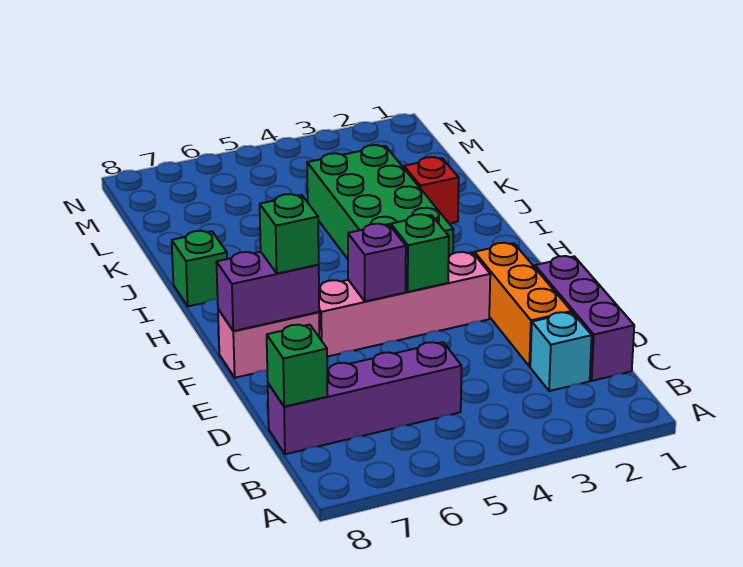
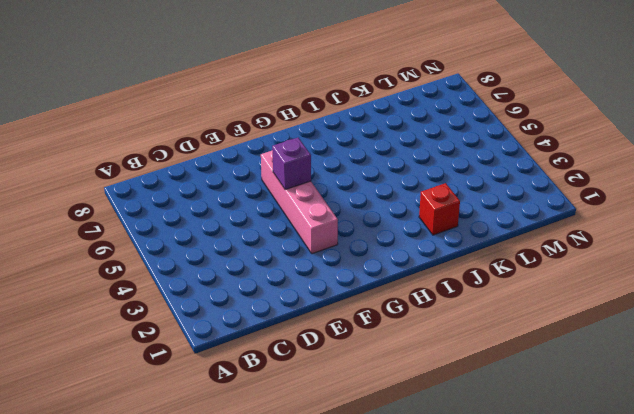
none -> purple brick C1:E1 level 1
none -> cyan brick C2 level 1
none -> purple brick C5:C8 level 1

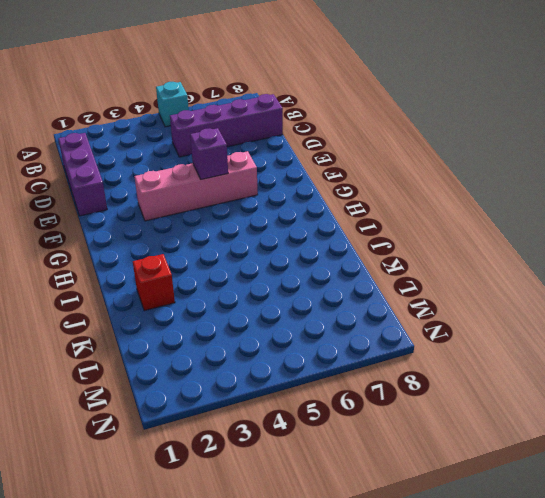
cyan brick A5 level 1 -> cyan brick C2 level 1
none -> orange brick D2:F2 level 1
none -> pink brick F7:F8 level 1
none -> green brick H3:K4 level 1

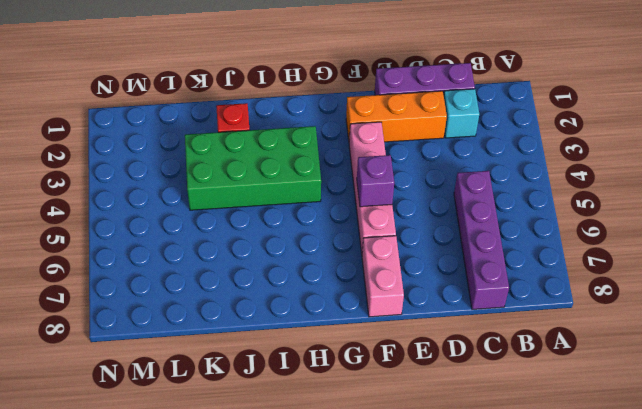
none -> green brick I8 level 1
none -> green brick C8 level 2
none -> green brick F4 level 2

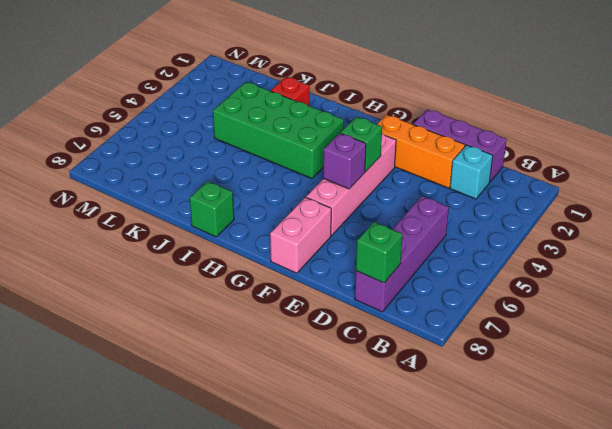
none -> purple brick F7:F8 level 2
none -> green brick F7 level 3

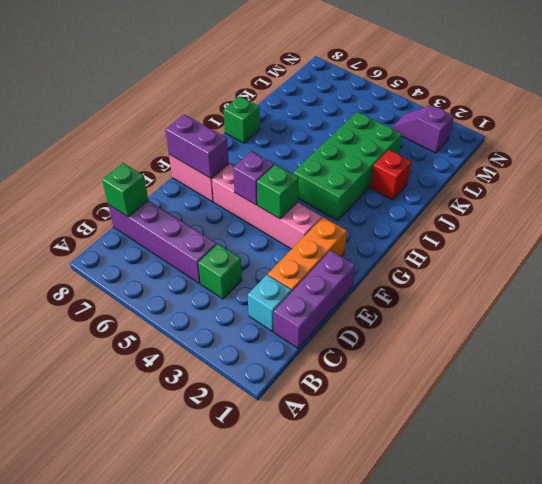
green brick C4 level 1 -> green brick F7 level 3
purple slope M2:M3 level 1 top 2 -> none

